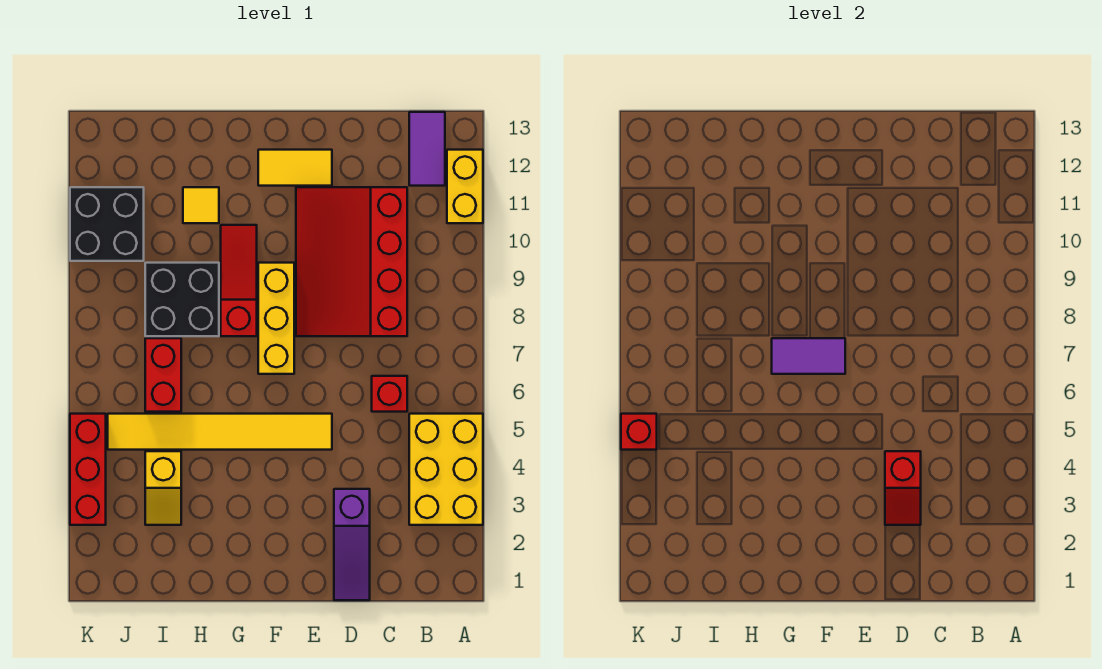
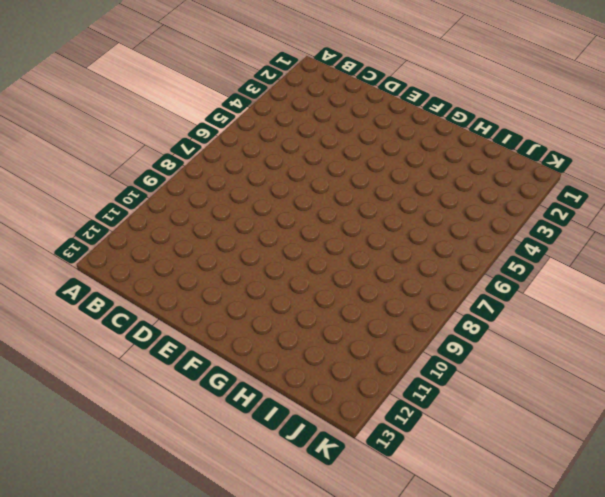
none -> yellow brick A3:B5 level 1
none -> yellow brick A11:A12 level 1
none -> purple tile B12:B13 level 1

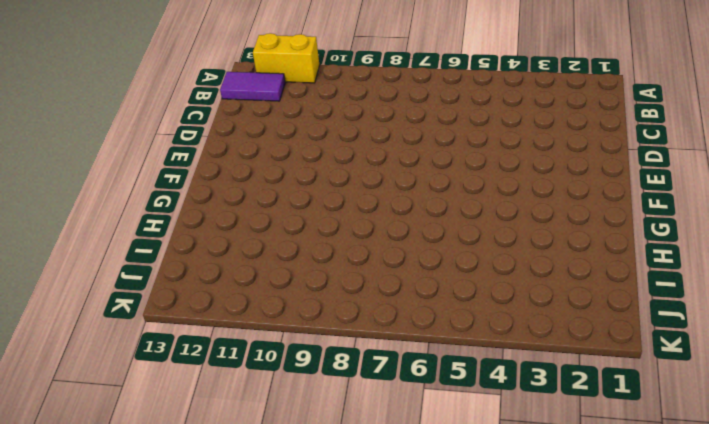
none -> yellow brick A3:B5 level 1
none -> red brick C6 level 1
none -> red slope C8:E11 level 1 top C

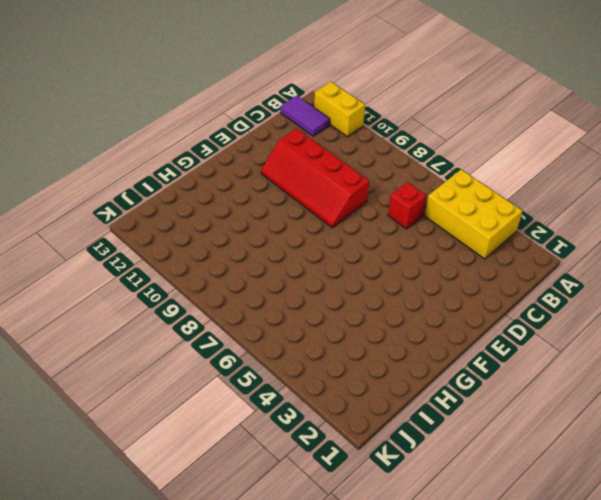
red slope D8:E11 level 1 top D -> red slope C8:E11 level 1 top C
none -> purple slope D1:D3 level 1 top 3
none -> yellow tile E5:J5 level 1
none -> yellow tile E12:F12 level 1

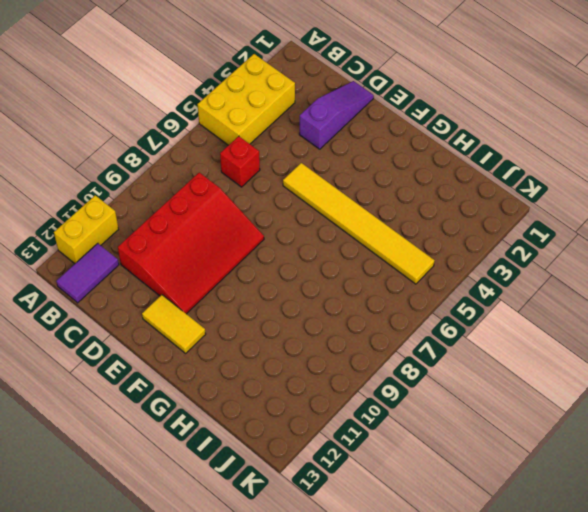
none -> yellow brick F7:F9 level 1
none -> red slope G8:G10 level 1 top 8
none -> black brick H8:I9 level 1

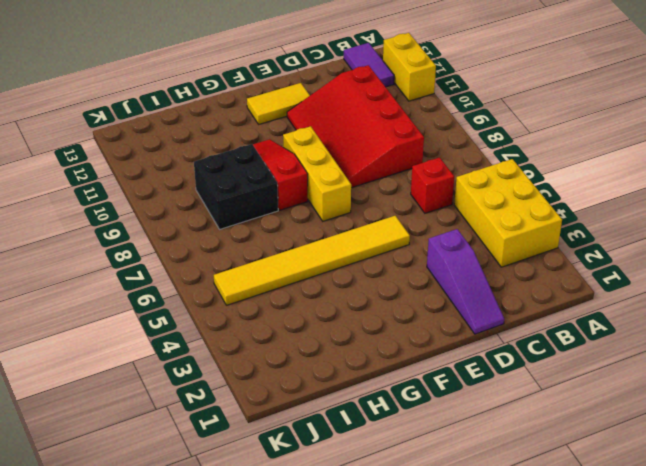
none -> yellow tile H11 level 1
none -> yellow slope I3:I4 level 1 top 4
none -> red brick I6:I7 level 1

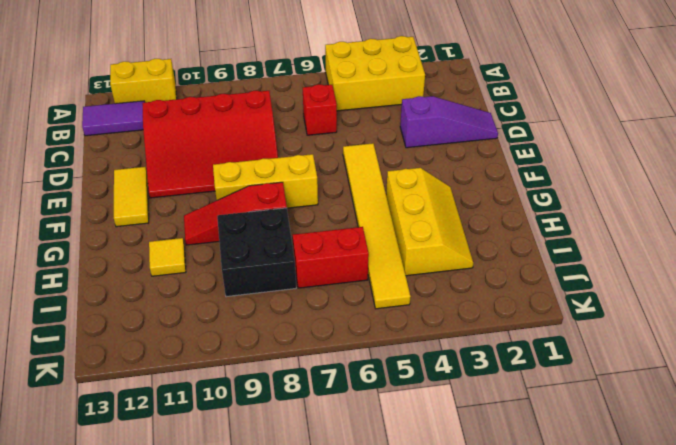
yellow slope G3:I4 level 1 top 4 -> yellow slope I3:I4 level 1 top 4
none -> black brick J10:K11 level 1
none -> red brick K3:K5 level 1
none -> red slope D3:D4 level 2 top 4

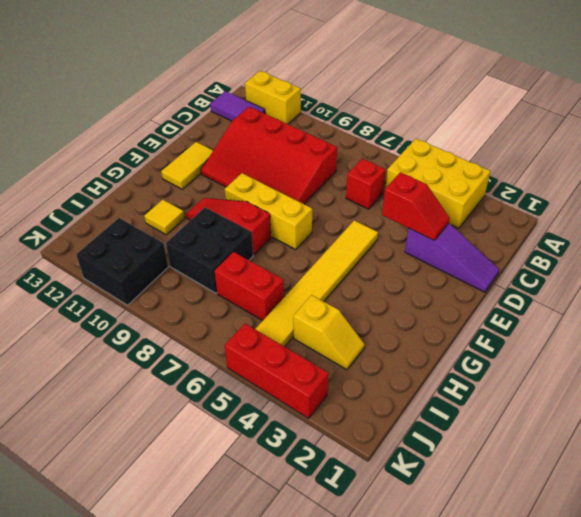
none -> purple tile F7:G7 level 2
none -> red brick K5 level 2

